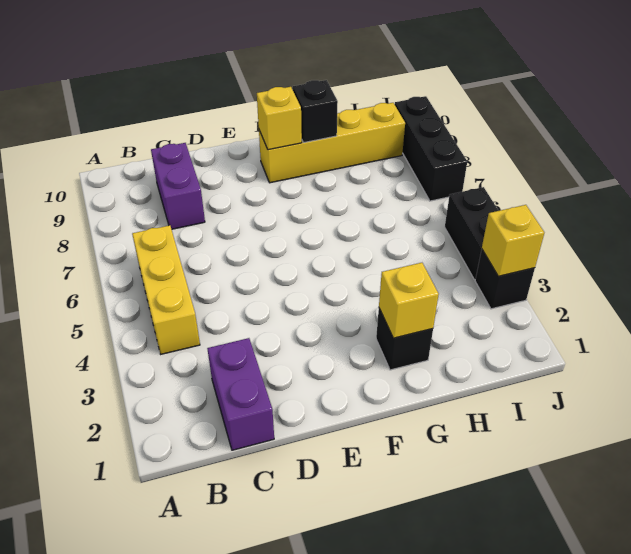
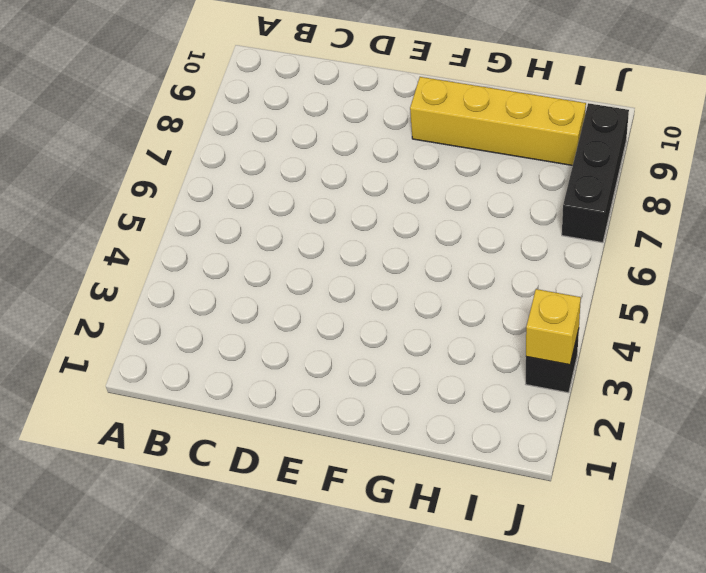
none -> yellow brick B4:B6 level 1
none -> purple brick C1:C2 level 1
none -> purple brick C8:C9 level 1

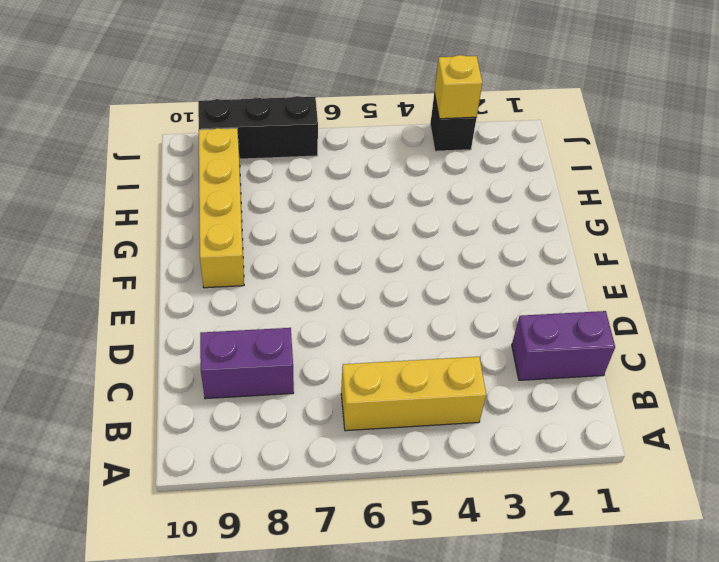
none -> black brick G2 level 1
none -> black brick J4:J5 level 1
none -> yellow brick F9 level 2

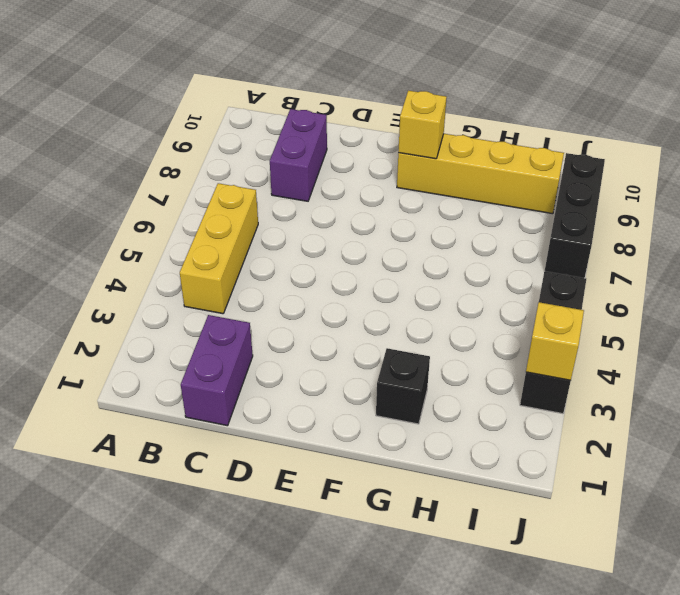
none -> yellow brick G2 level 2
none -> black brick G9 level 2

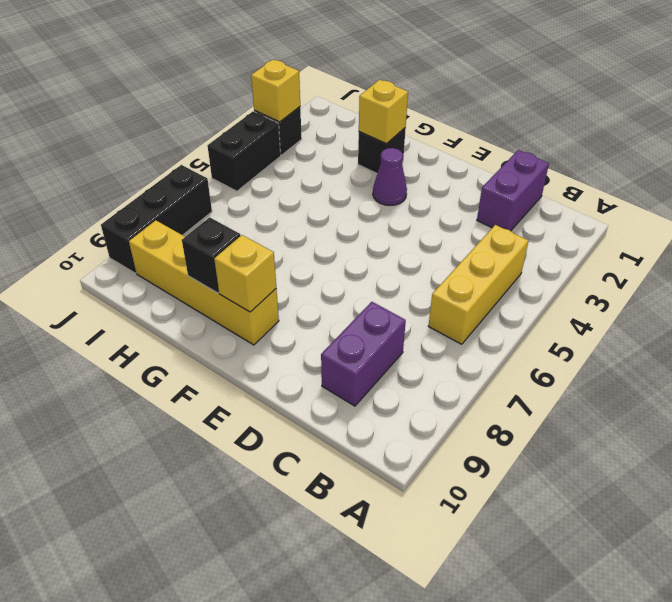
purple cone F3 level 1 -> none

